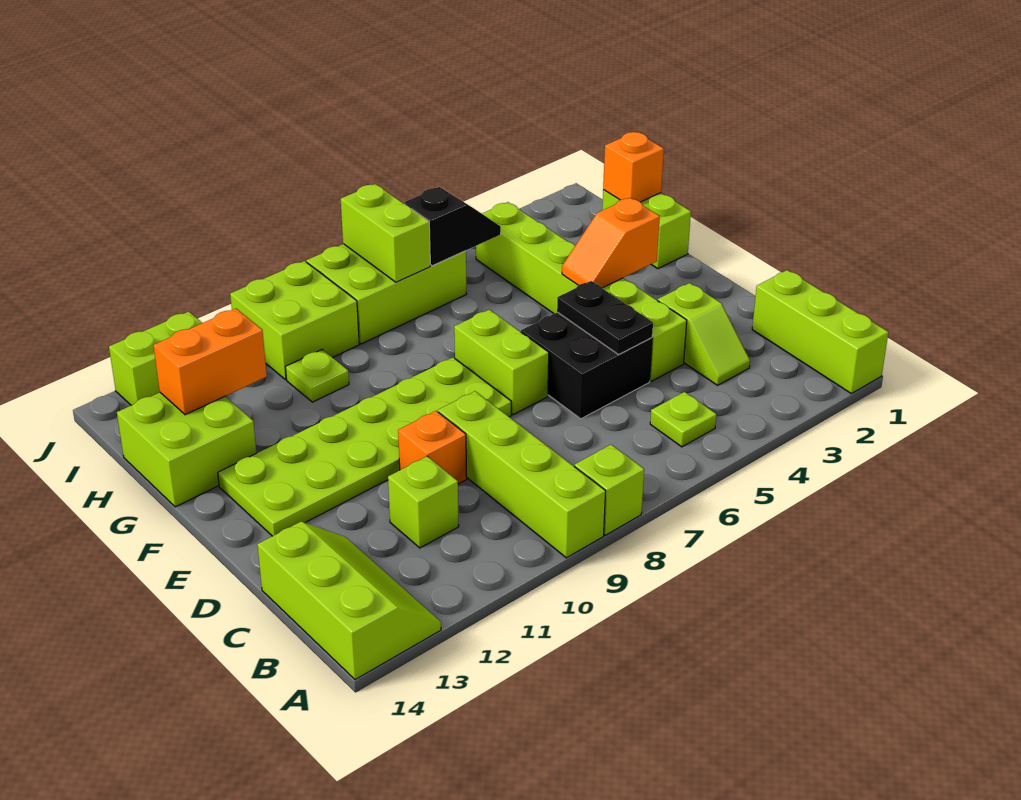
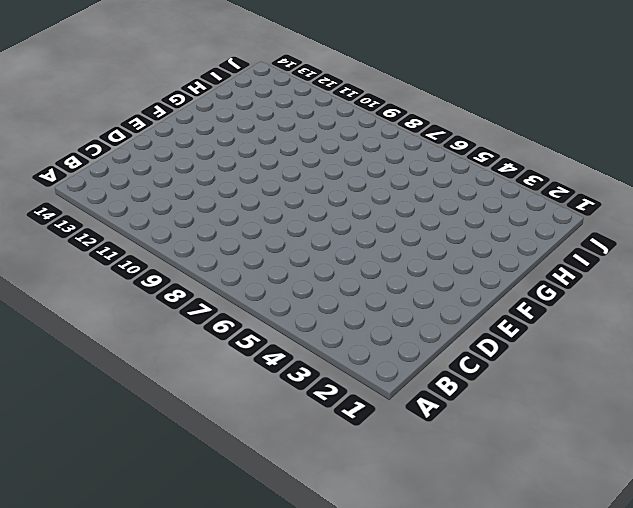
none -> lime brick A1:C1 level 1
none -> lime brick A8 level 1
none -> lime brick A9:D9 level 1

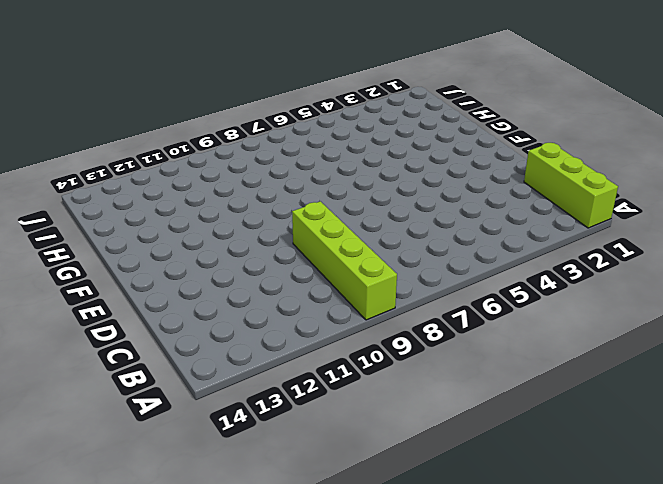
none -> lime brick A8 level 1
none -> lime slope A13:C14 level 1 top 14
none -> lime plate B5 level 1

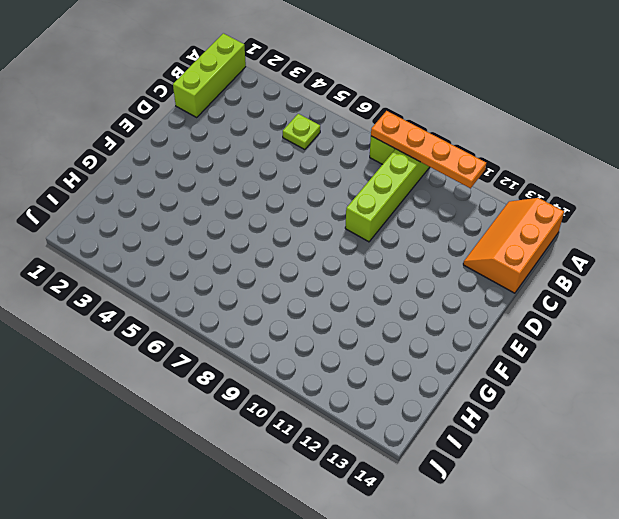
orange plate A8:A11 level 2 -> none
orange slope A13:C14 level 1 top 14 -> lime slope A13:C14 level 1 top 14
none -> lime slope C3:D3 level 1 top D
none -> lime brick C11 level 1
none -> lime brick D4:I4 level 1

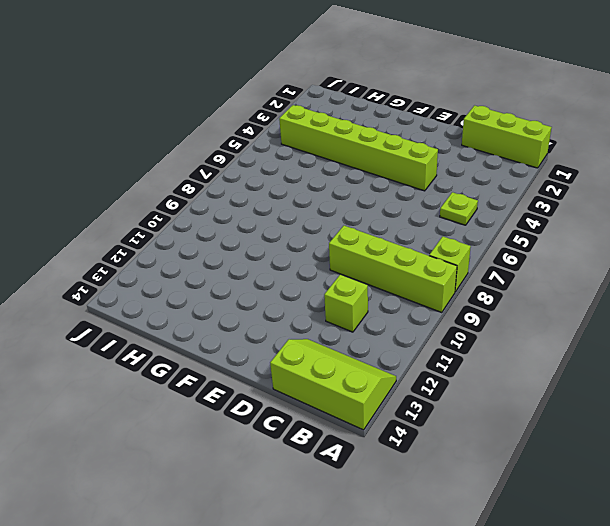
none -> lime slope C3:D3 level 1 top D
none -> black brick D5:E6 level 1
none -> orange brick D10 level 1

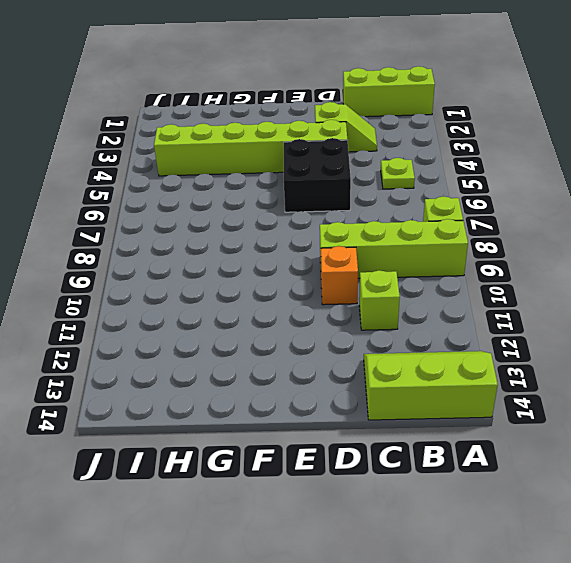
none -> lime brick E7:F7 level 1
none -> lime plate E8:F13 level 1
none -> lime brick G1:H1 level 1

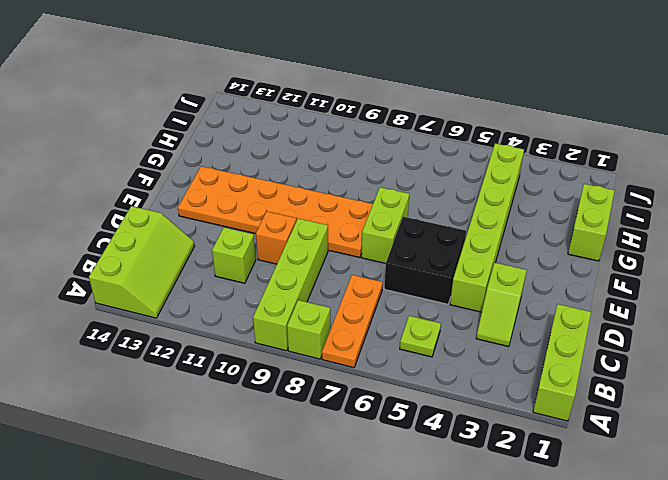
orange plate A7:C7 level 1 -> none
orange plate E8:F13 level 1 -> lime plate E8:F13 level 1
none -> lime brick G13:H14 level 1
none -> lime plate H10 level 1
none -> lime brick I6:J8 level 1

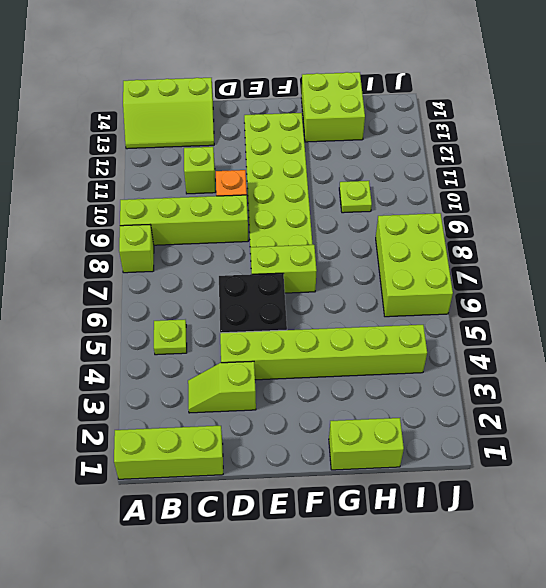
none -> lime brick I9:J10 level 1
none -> lime brick J12:J13 level 1
none -> black plate D5:E5 level 2

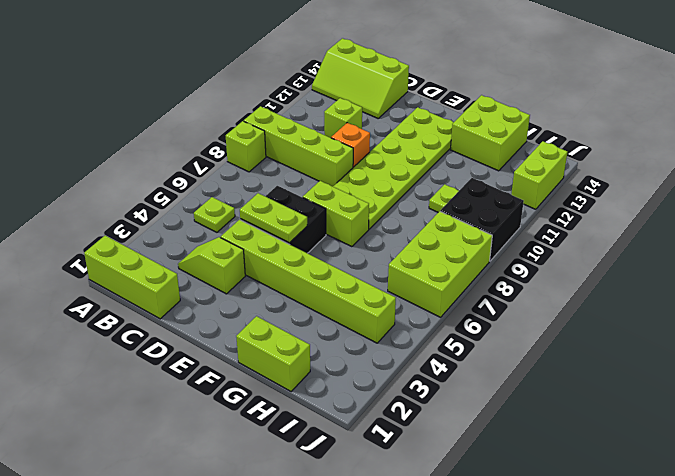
lime plate D5:E5 level 2 -> black plate D5:E5 level 2
black brick I9:J10 level 1 -> lime brick I9:J10 level 1
none -> orange slope F3:F4 level 2 top 3
none -> orange brick H1 level 2
none -> orange brick H12:H13 level 2

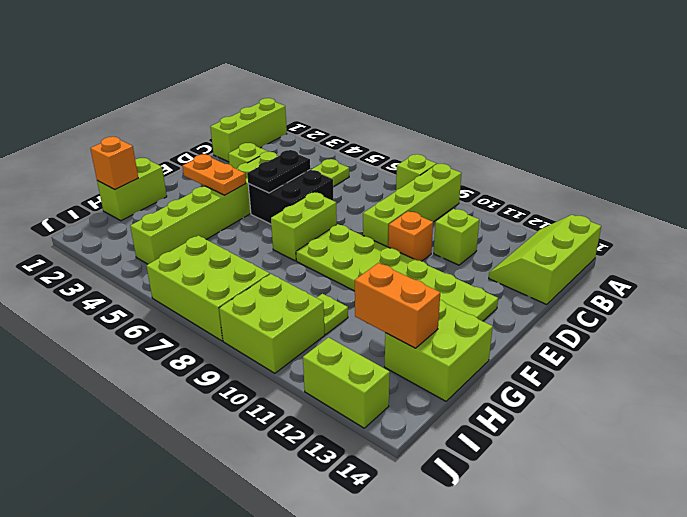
orange plate F3:F4 level 2 -> orange slope F3:F4 level 2 top 3
none -> black slope I5:I6 level 2 top 6
none -> lime brick I7:J7 level 2

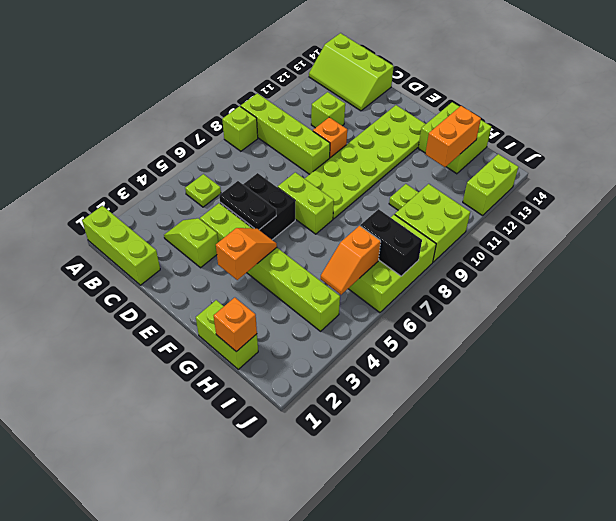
orange slope I5:I6 level 2 top 6 -> black slope I5:I6 level 2 top 6
black brick I7:J7 level 2 -> lime brick I7:J7 level 2

